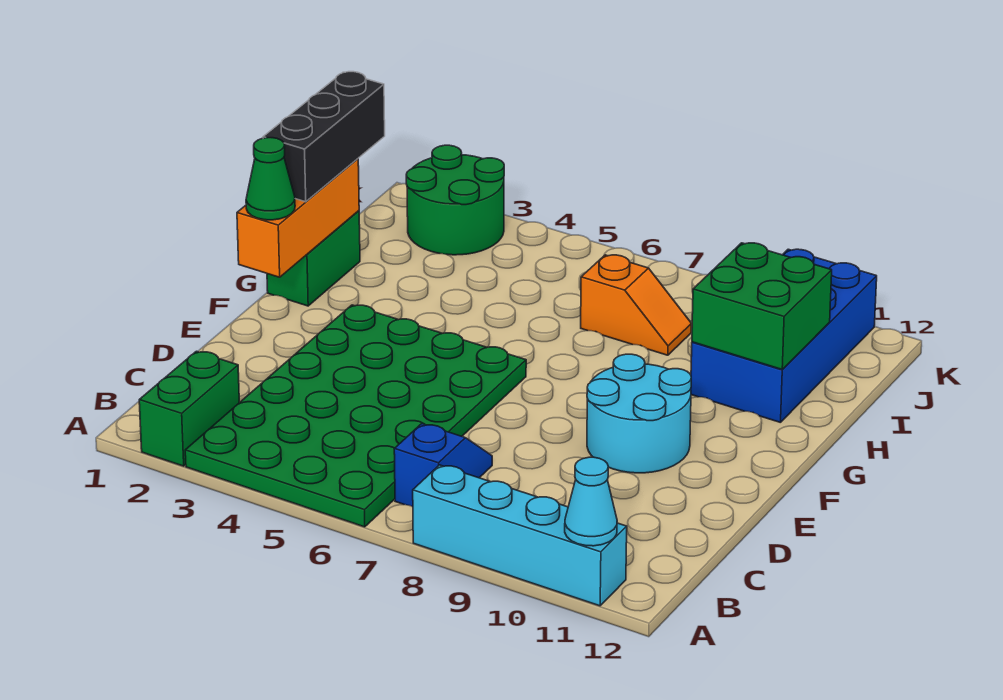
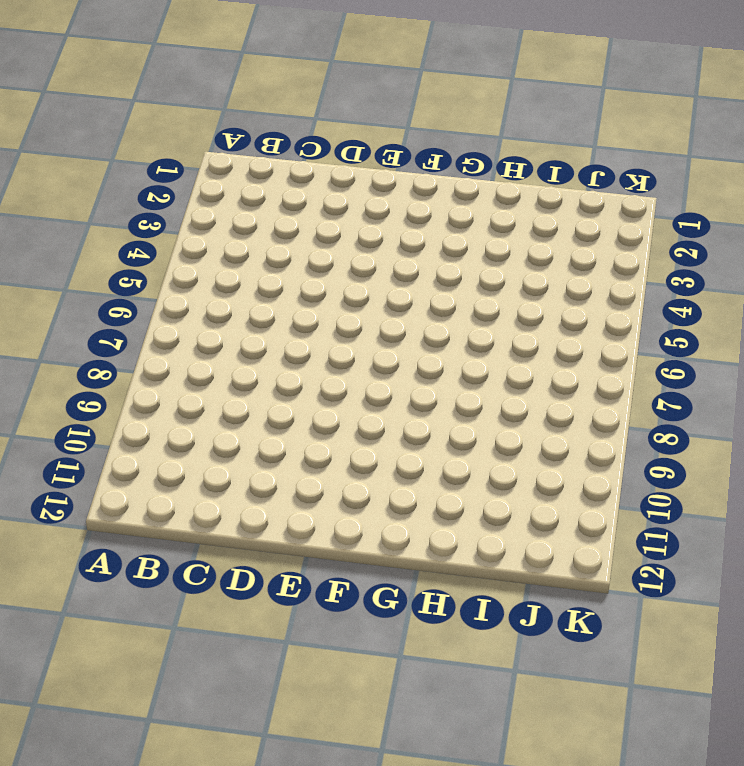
none -> green brick A2:B2 level 1
none -> green plate A3:F6 level 1
none -> cyan brick A8:A11 level 1

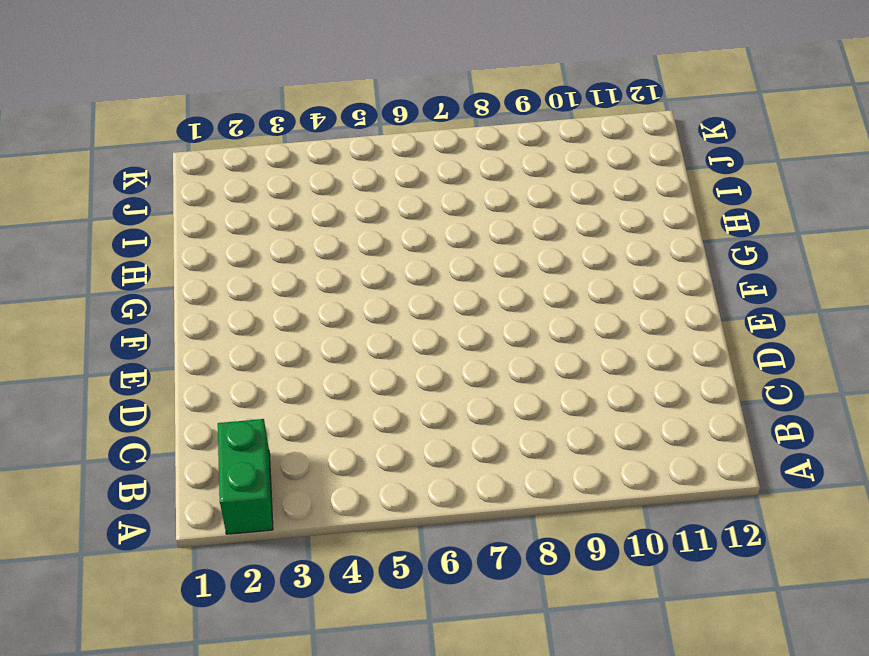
none -> green plate A3:F6 level 1
none -> cyan brick A8:A11 level 1
none -> blue slope B7:C7 level 1 top B

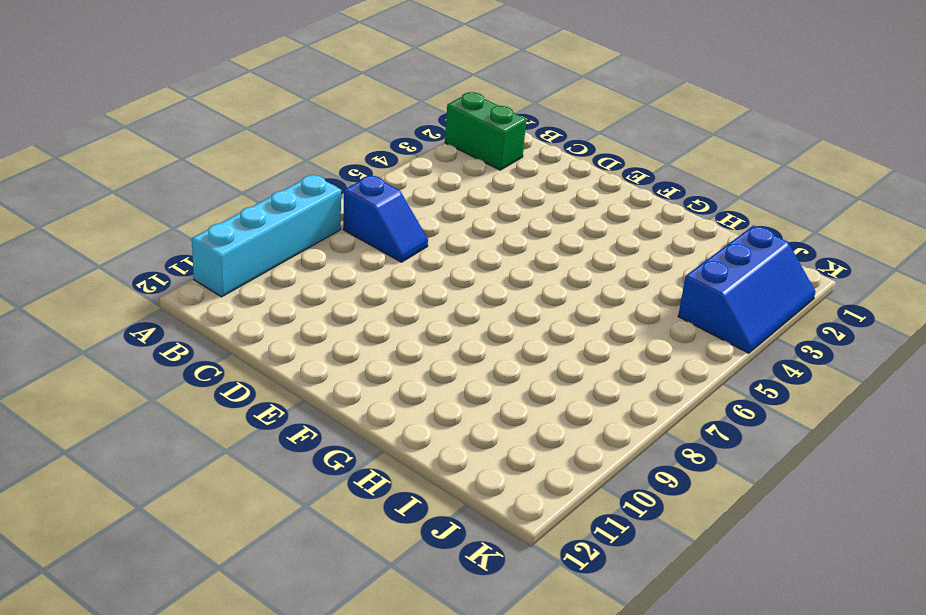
blue slope J2:K4 level 1 top J -> green round brick J2:K3 level 1
none -> green plate A3:F6 level 1
none -> cyan round brick E9:F10 level 1
none -> green brick G1:H1 level 1

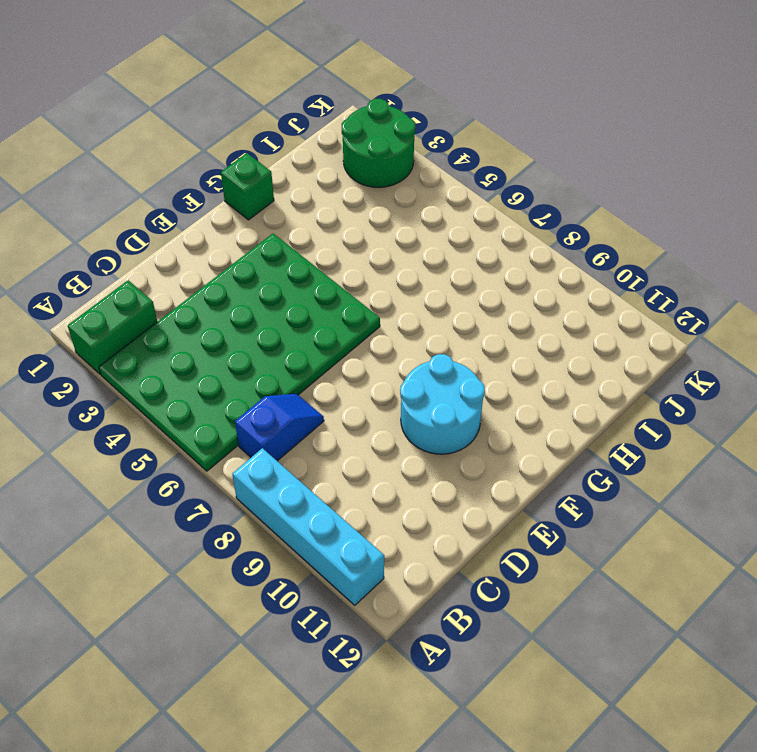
green brick G1 level 1 -> green brick G1:H1 level 1
none -> blue brick H10:K11 level 1
none -> orange slope I7:I8 level 1 top 7
none -> cyan cone A11 level 2

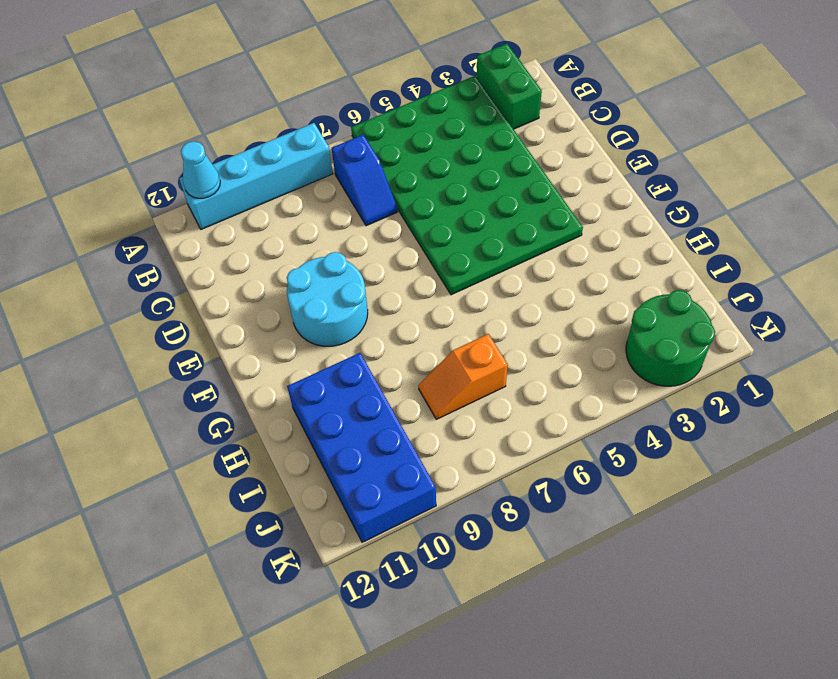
none -> green brick G1:H1 level 1
none -> orange brick F1:H1 level 2
none -> green brick H10:I11 level 2

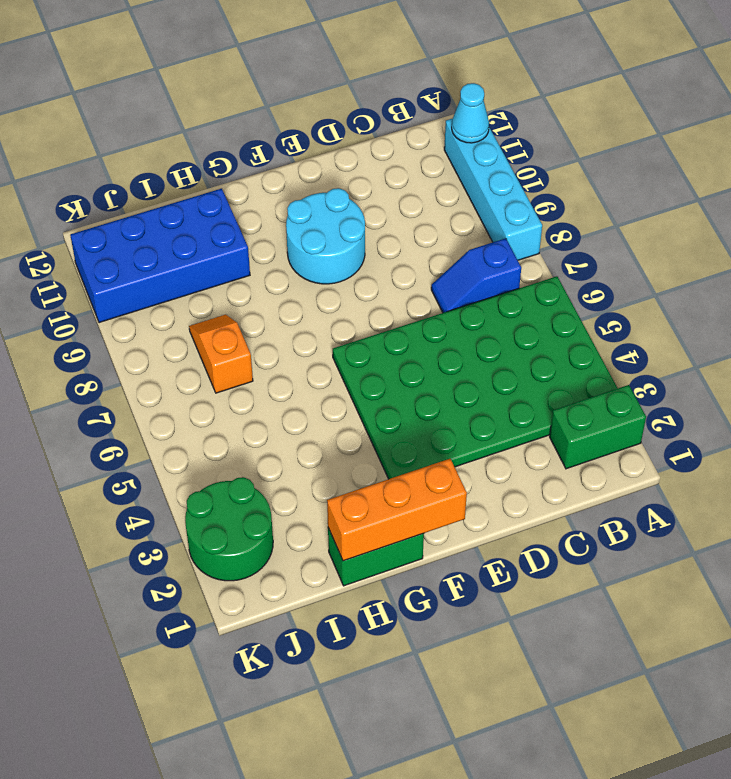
none -> green brick H10:I11 level 2
none -> green cone F1 level 3
none -> black brick G1:I1 level 3

